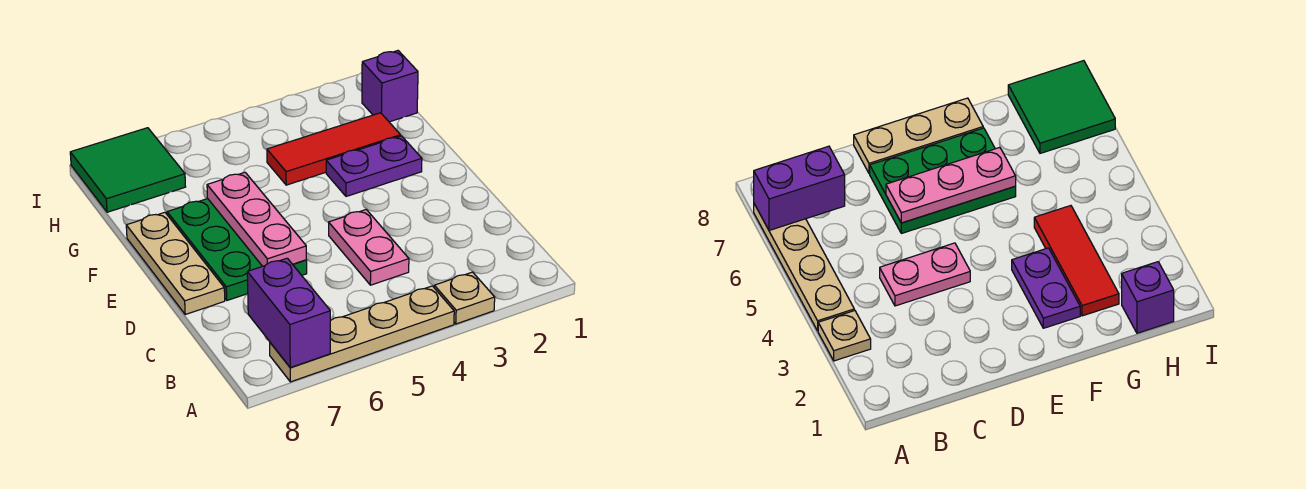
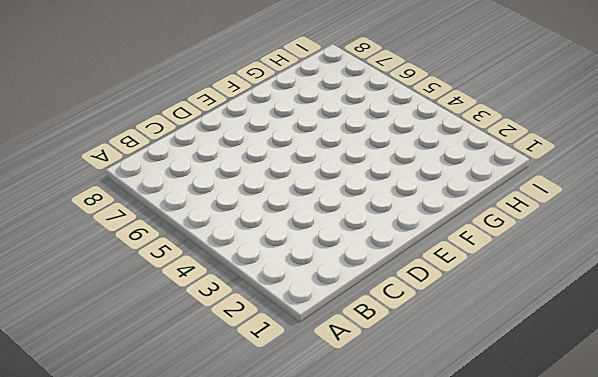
none -> tan plate A3 level 1
none -> tan plate A4:A7 level 1

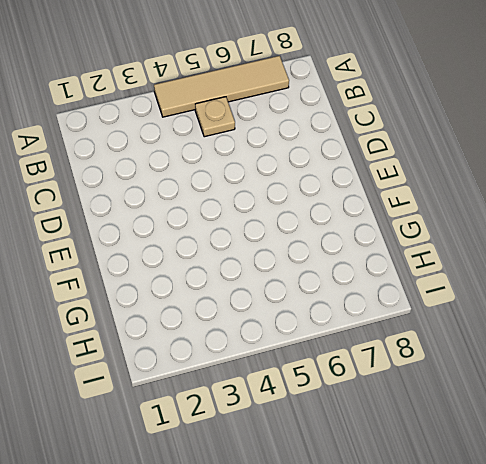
tan tile A4:A7 level 1 -> tan plate A4:A7 level 1
tan plate B5 level 1 -> tan plate A3 level 1
none -> pink plate C4:D4 level 1
none -> green plate D6:F7 level 1

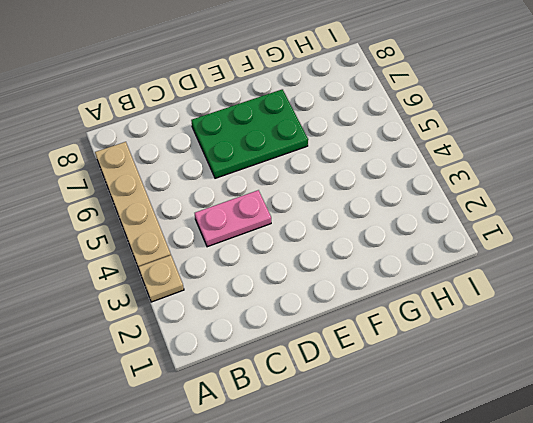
none -> tan plate D8:F8 level 1
none -> purple plate F2:F3 level 1

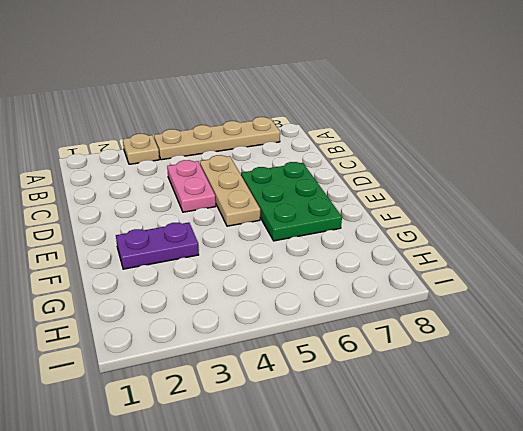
tan plate C5:E5 level 1 -> tan plate D8:F8 level 1
none -> red tile G2:G4 level 1
none -> purple brick H1 level 1

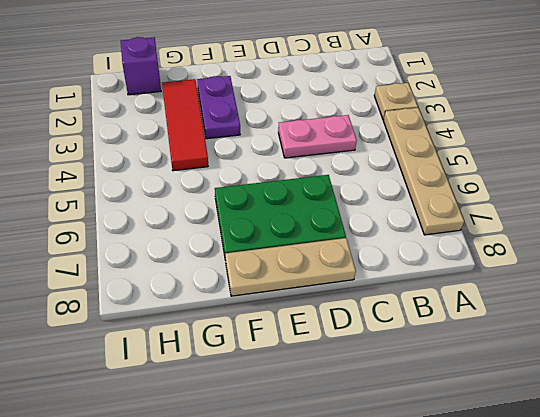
none -> green tile H7:I8 level 1
none -> purple brick A7:B7 level 2

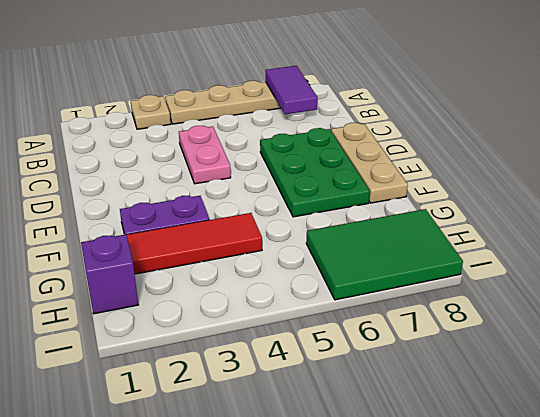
purple tile A7:B7 level 2 -> purple brick A7:B7 level 2
green tile H6:I8 level 1 -> green tile H7:I8 level 1
none -> pink plate D6:F6 level 2

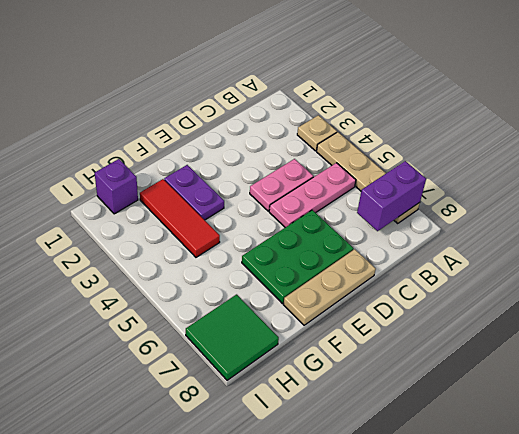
pink plate B5:D5 level 1 -> pink plate D6:F6 level 2

